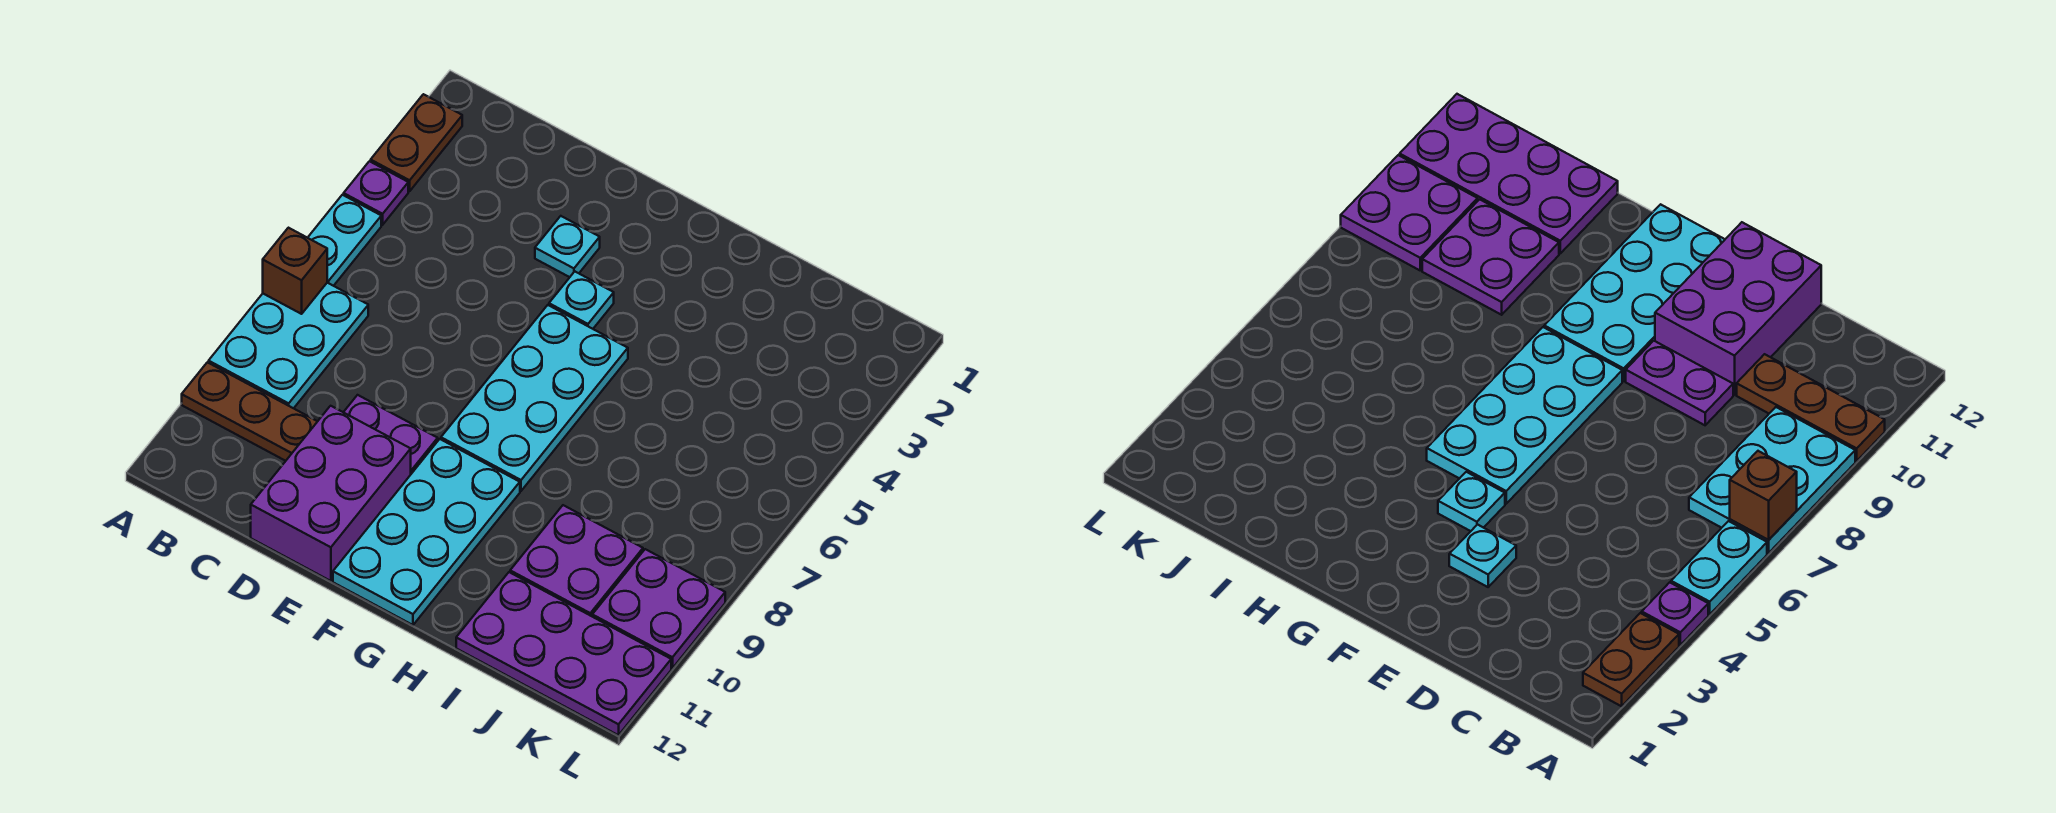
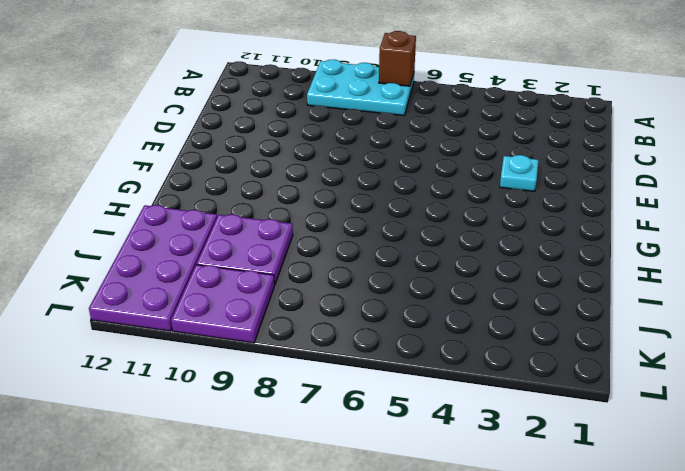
none -> brown plate A2:A3 level 1
none -> purple plate A4 level 1
none -> cyan plate A5:A6 level 1

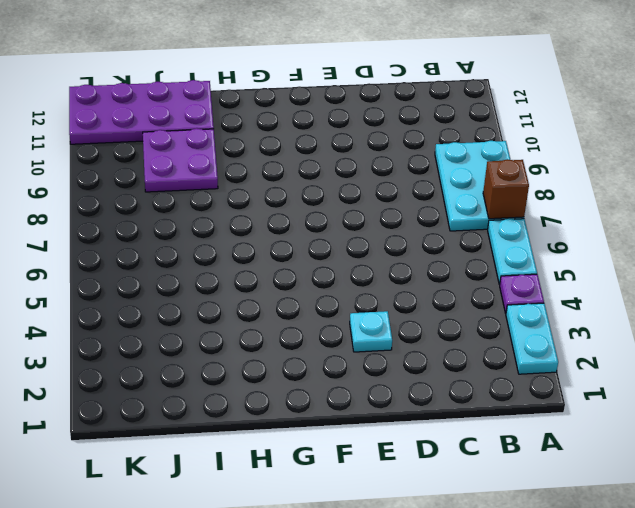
cyan plate A2:A3 level 1 -> brown plate A2:A3 level 1
none -> brown plate A10:C10 level 1
none -> purple plate D9:E9 level 1
none -> purple brick D10:E12 level 1

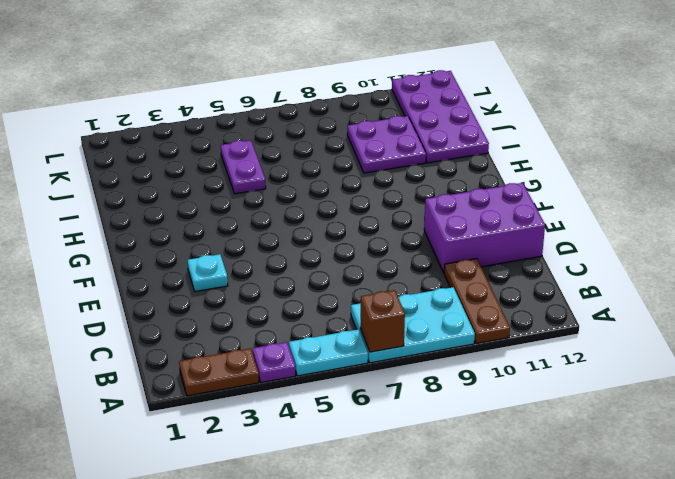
purple plate I5:J5 level 1 -> purple plate D9:E9 level 1
none -> cyan plate F4 level 1
none -> cyan plate F5:G8 level 1
none -> cyan plate F9:G12 level 1

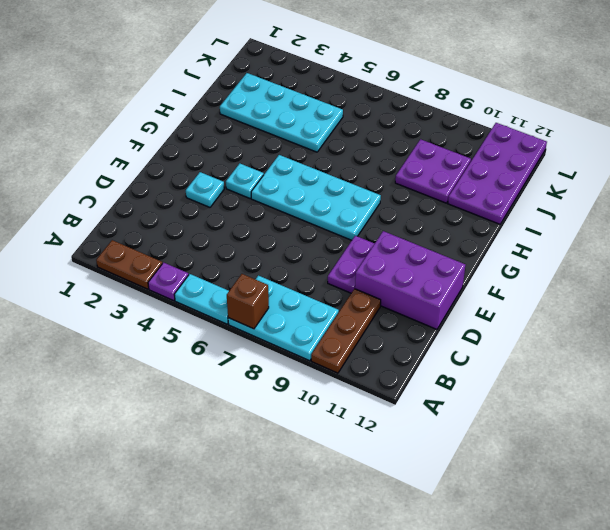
cyan plate I2:J5 level 1 -> cyan plate F9:G12 level 1
none -> purple plate K9:L10 level 1

